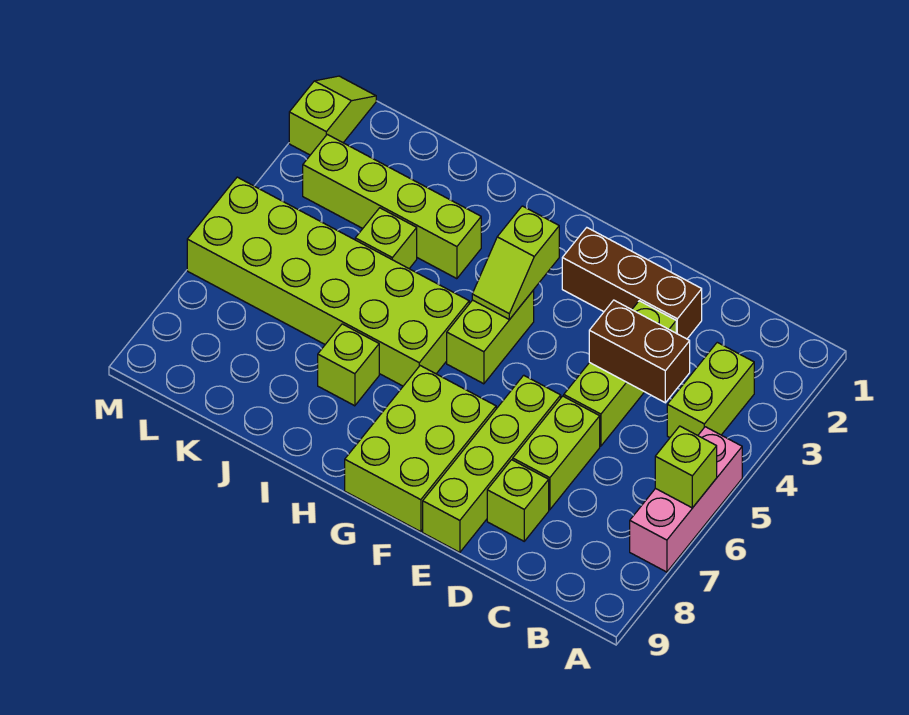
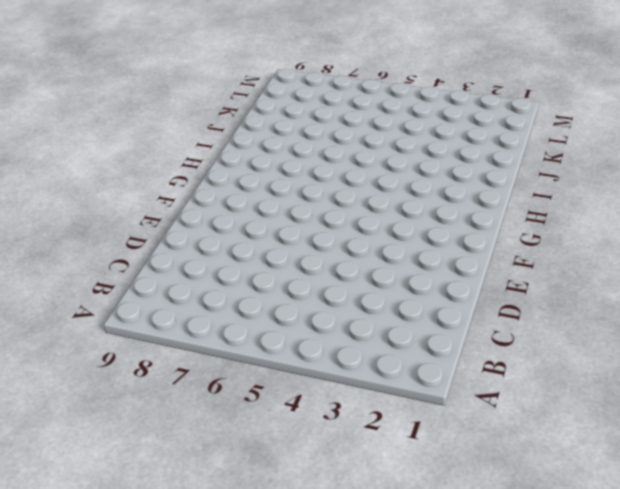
none -> pink brick A5:A7 level 1
none -> lime brick B3:B4 level 1
none -> brown brick D2:F2 level 1

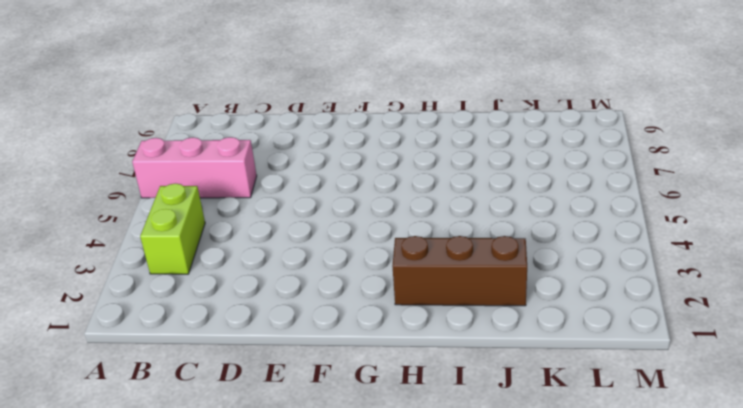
pink brick A6:C6 level 1 -> pink brick A5:A7 level 1
brown brick H2:J2 level 1 -> brown brick D2:F2 level 1
none -> lime brick D3:D5 level 1
none -> lime brick D6:D7 level 1
none -> lime brick D8 level 1

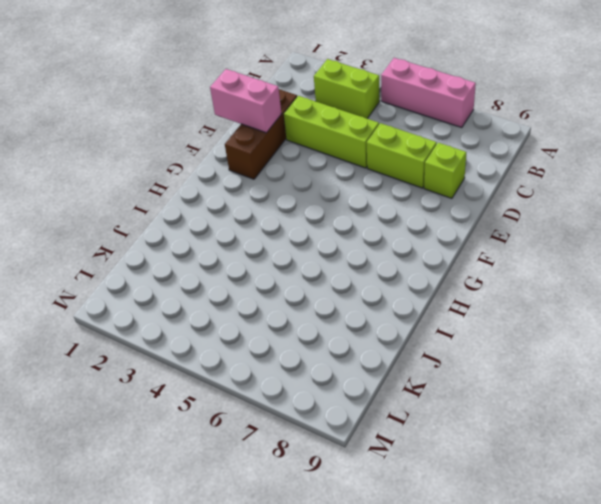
pink brick E1:E2 level 2 -> none
none -> lime brick E6:E9 level 1
none -> lime brick F7:G9 level 1
none -> lime brick G4:G5 level 1

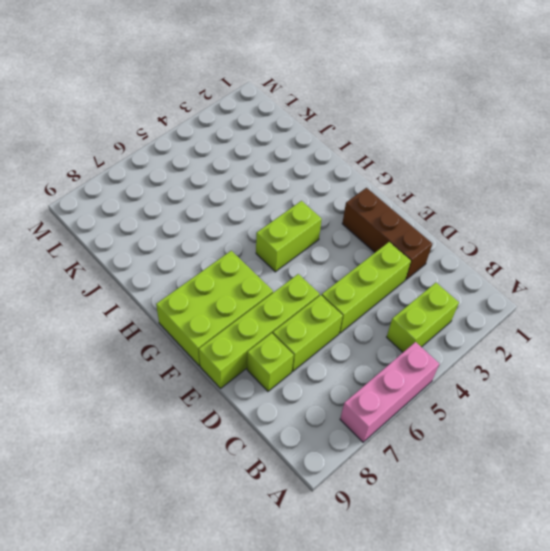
none -> lime brick H5:M6 level 1
none -> lime brick I3:L3 level 1
none -> lime brick I7 level 1

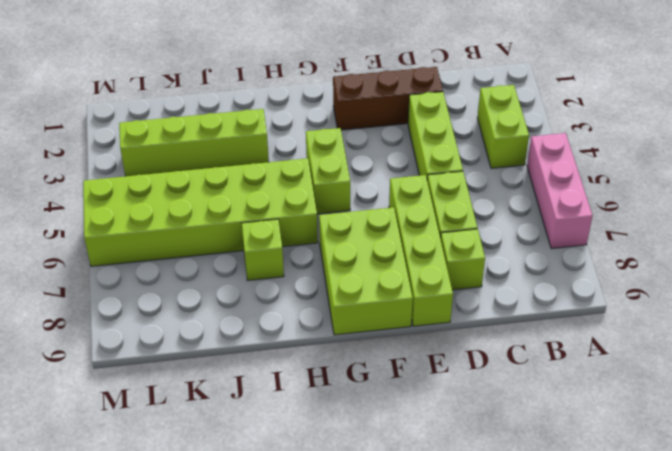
none -> lime brick J4 level 1
none -> lime slope M1:M2 level 1 top 2
none -> lime brick A6 level 2

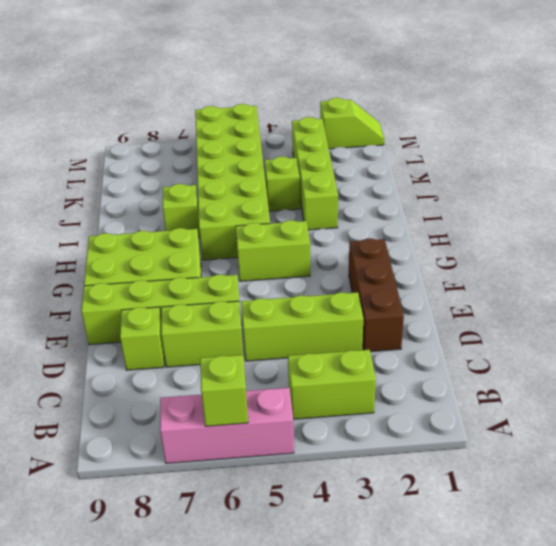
none -> brown brick C4:D4 level 2
none -> lime slope G3:G4 level 2 top 3

